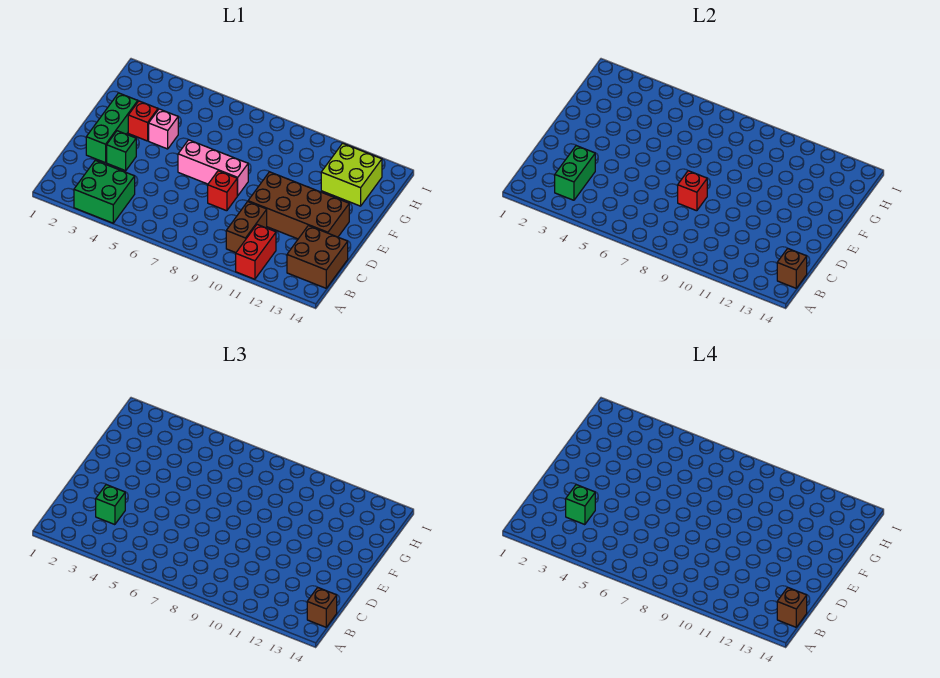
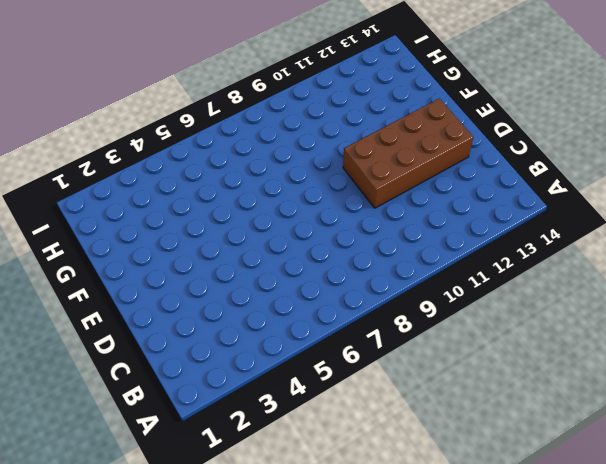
none -> green brick A3:B4 level 1
none -> red brick A11:B11 level 1
none -> brown brick B10:C10 level 1

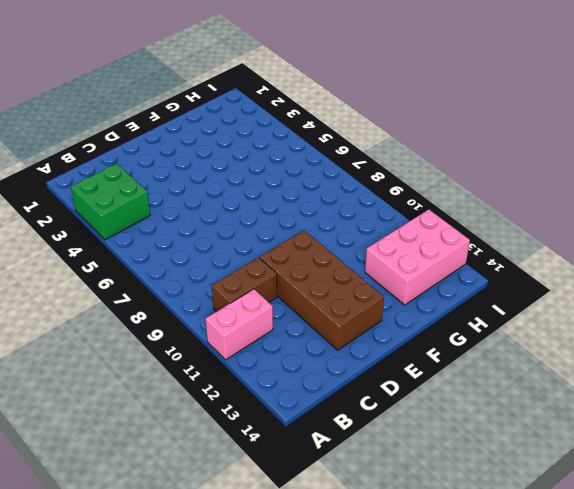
pink brick A11:B11 level 1 -> red brick A11:B11 level 1
pink brick G12:I13 level 1 -> lime brick G12:H13 level 1
none -> brown brick B13:C14 level 1
none -> green brick D2:F2 level 1
none -> green brick D3 level 1

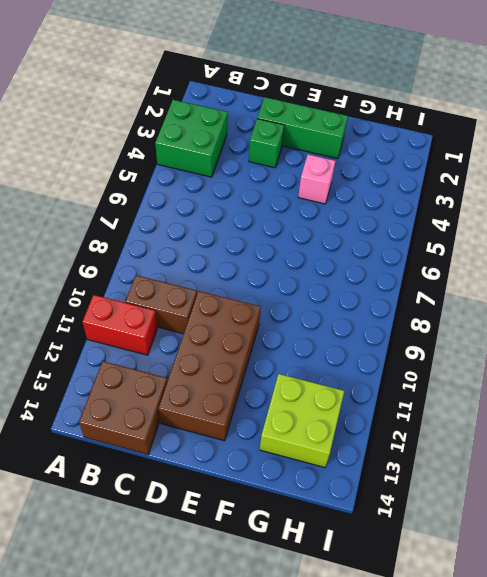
none -> red brick D8 level 1
none -> pink brick E6:E8 level 1
none -> red brick F3 level 1

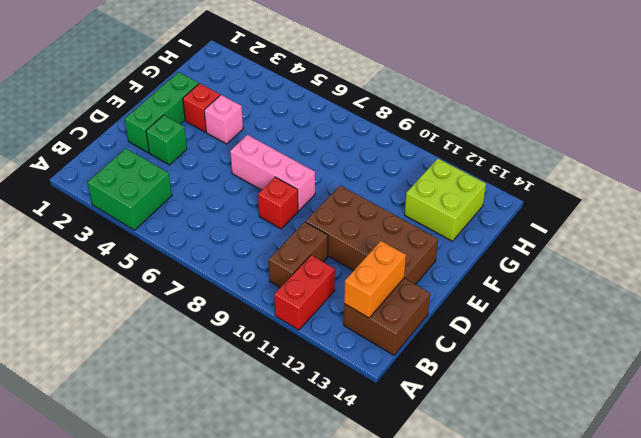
orange brick B13:C13 level 2 -> none
none -> green brick B3:C3 level 2
none -> brown brick B14 level 2
none -> red brick D8 level 2

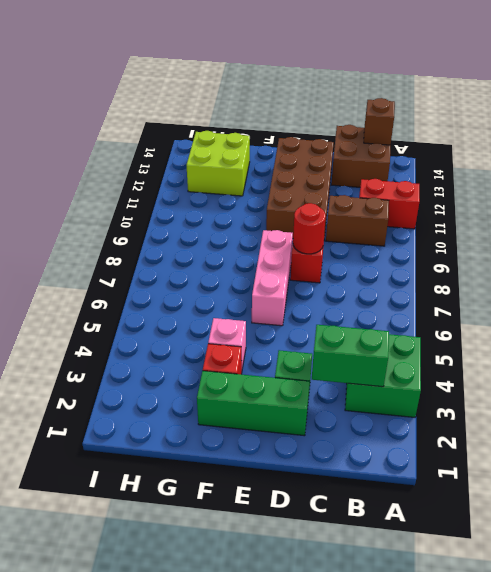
red round brick D8 level 2 -> red brick D8 level 2
none -> brown brick B14 level 3
none -> green brick C3 level 3
none -> brown brick B14 level 4

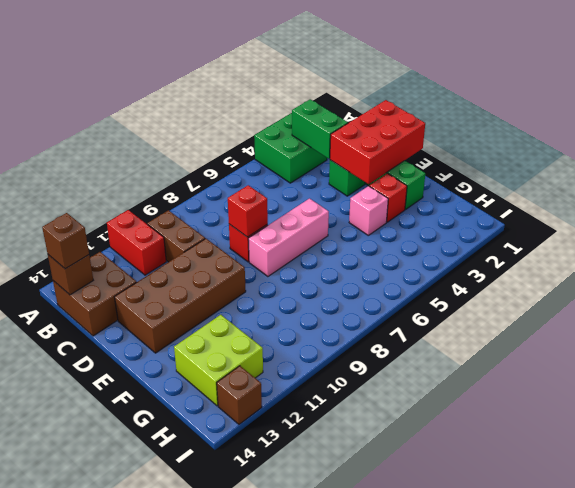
red brick D1:E3 level 2 -> none
brown brick I13 level 1 -> brown brick B14 level 4
none -> green brick C3 level 3
none -> green brick C3 level 4

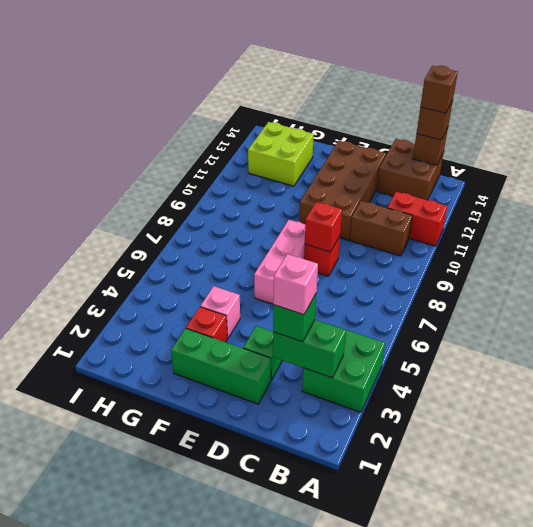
pink brick C3 level 4 -> green brick C3 level 4

